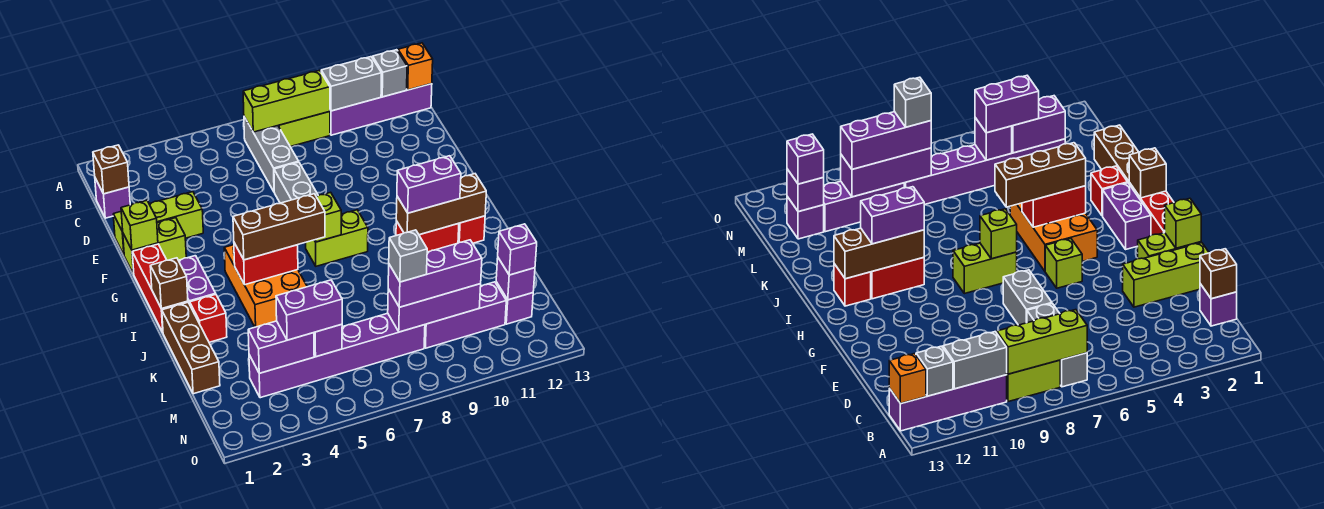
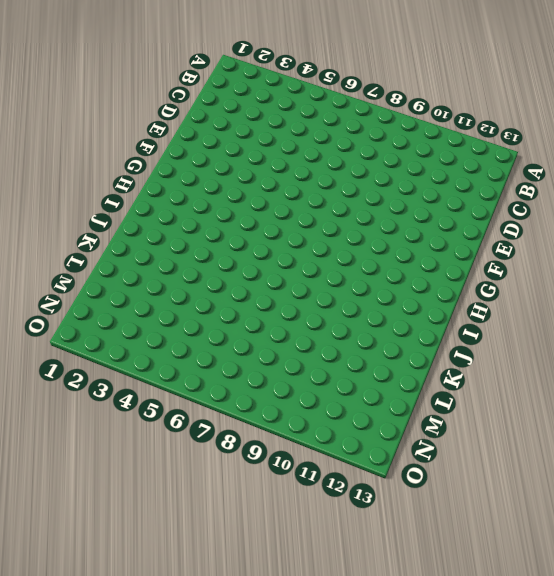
none -> grey brick B7:D7 level 1
none -> lime brick B8:B9 level 1
none -> purple brick B10:B13 level 1
none -> purple brick C1 level 1

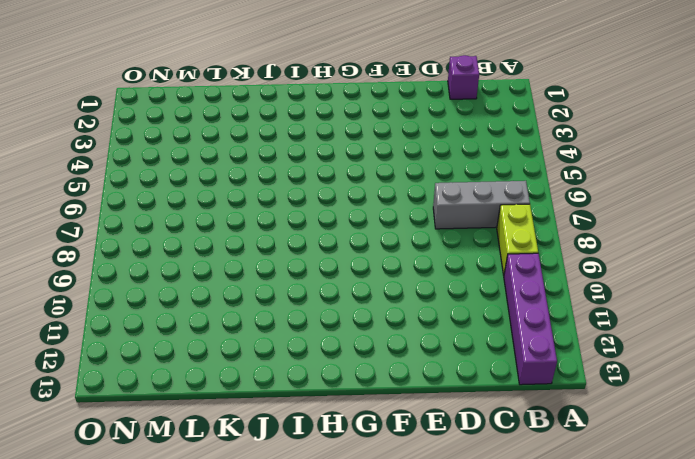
none -> lime brick E1:E3 level 1
none -> grey brick E7:F7 level 1
none -> lime brick F1:F2 level 1
none -> red brick G1:I1 level 1

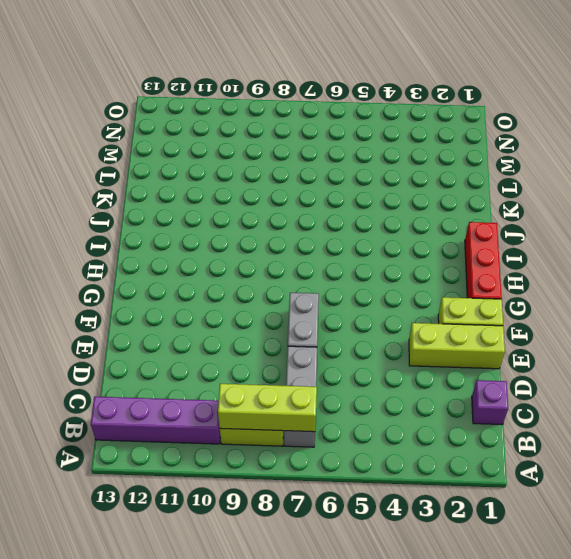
none -> lime brick G5 level 1
none -> purple brick H2:I2 level 1
none -> orange brick H4:J5 level 1
none -> lime brick H7:H8 level 1

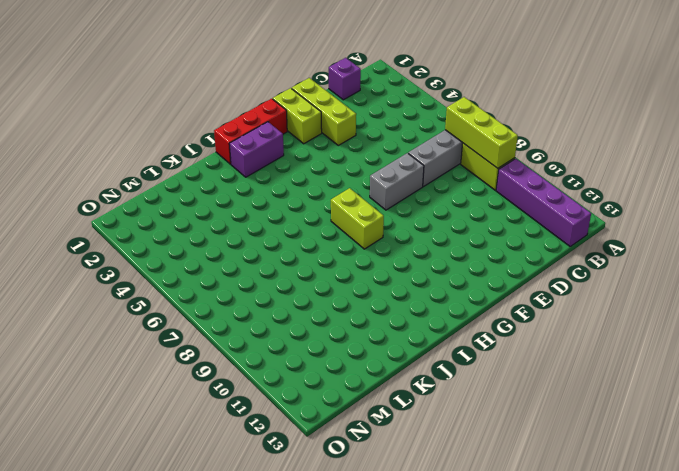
none -> lime brick G5 level 1
none -> orange brick H4:J5 level 1
none -> red brick I10:I11 level 1
none -> red brick I12 level 1

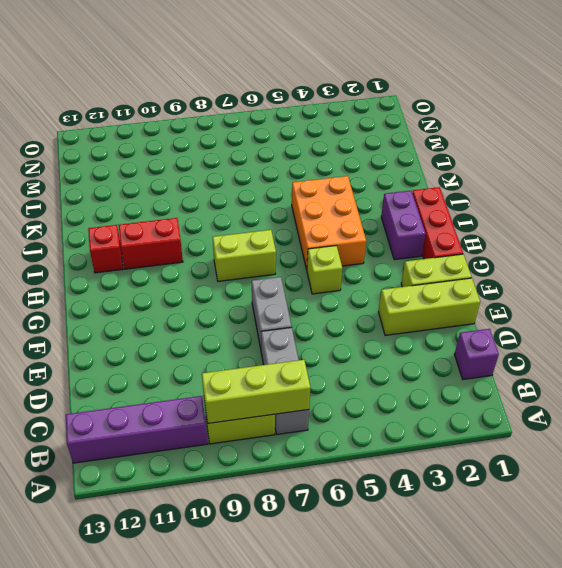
none -> brown brick J1:L1 level 1
none -> red brick J2 level 1
none -> purple brick M3:M8 level 1
none -> purple brick M9:M11 level 1

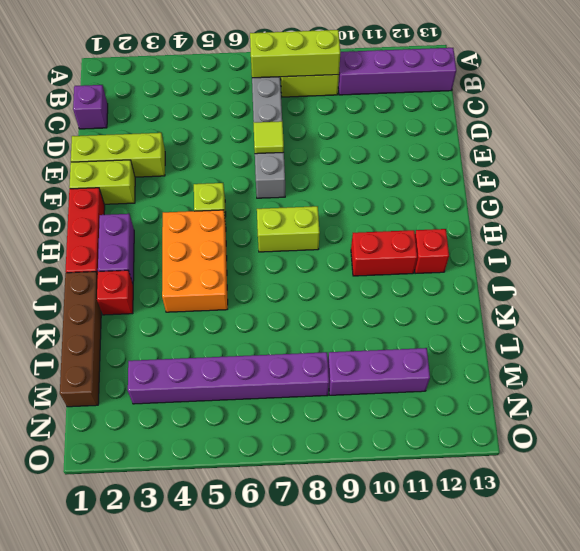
lime tile E7 level 2 -> none
brown brick J1:M1 level 1 -> brown brick J1:L1 level 1
none -> purple brick M12 level 1
none -> grey brick B10:B11 level 2
none -> grey brick B12 level 2
none -> orange brick B13 level 2

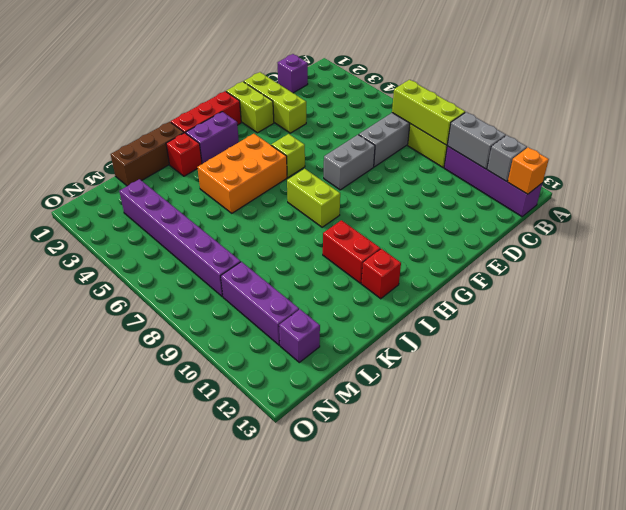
none -> brown brick C1 level 2
none -> lime brick F1 level 2
none -> lime brick H7 level 2
none -> brown brick I1 level 2

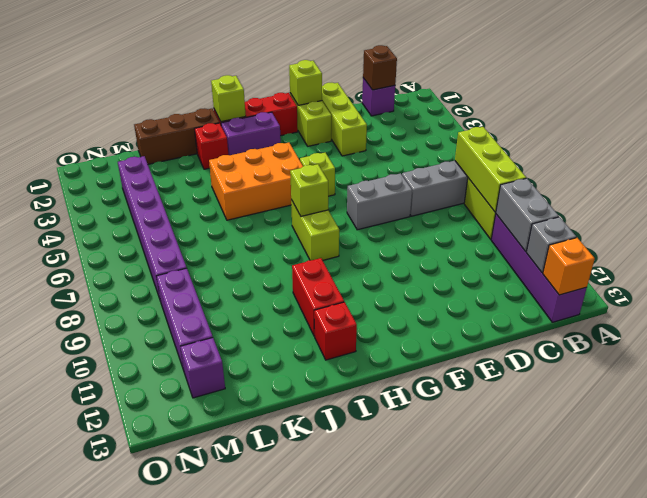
lime brick I1 level 2 -> brown brick I1 level 2
none -> red brick I4:I5 level 2
none -> brown brick I10:I12 level 2
none -> purple brick M3:M4 level 2
none -> purple brick M5 level 2

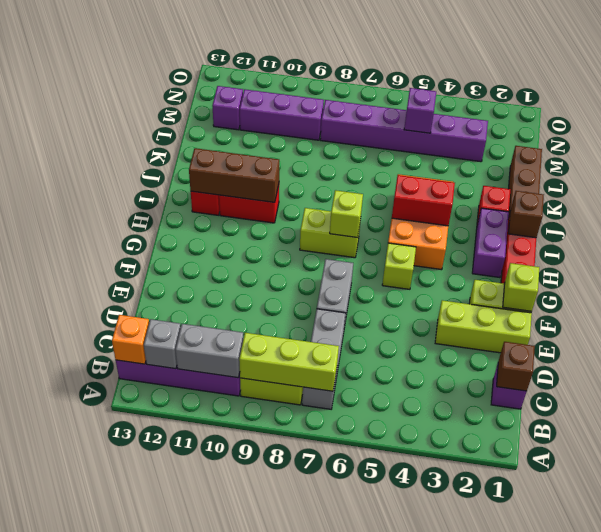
none -> purple brick M3:M4 level 2
none -> purple brick M8:M10 level 2
none -> purple brick M12 level 2
none -> brown brick I4:I6 level 3

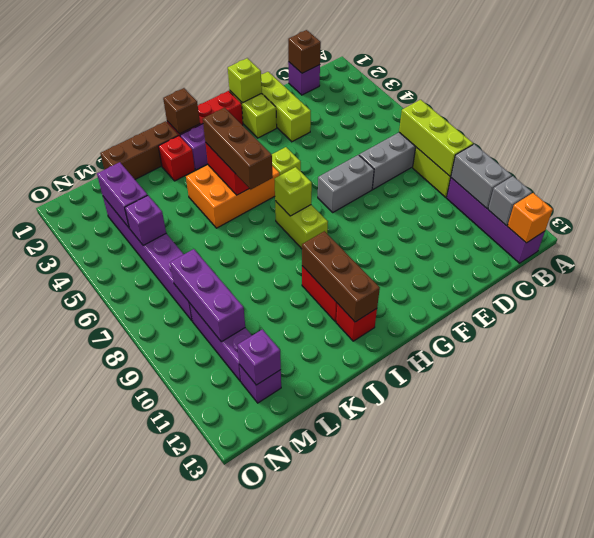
none -> purple brick I10:I11 level 3
none -> purple brick M4:M5 level 3
none -> purple brick M8:M10 level 3
none -> purple brick M12 level 3

